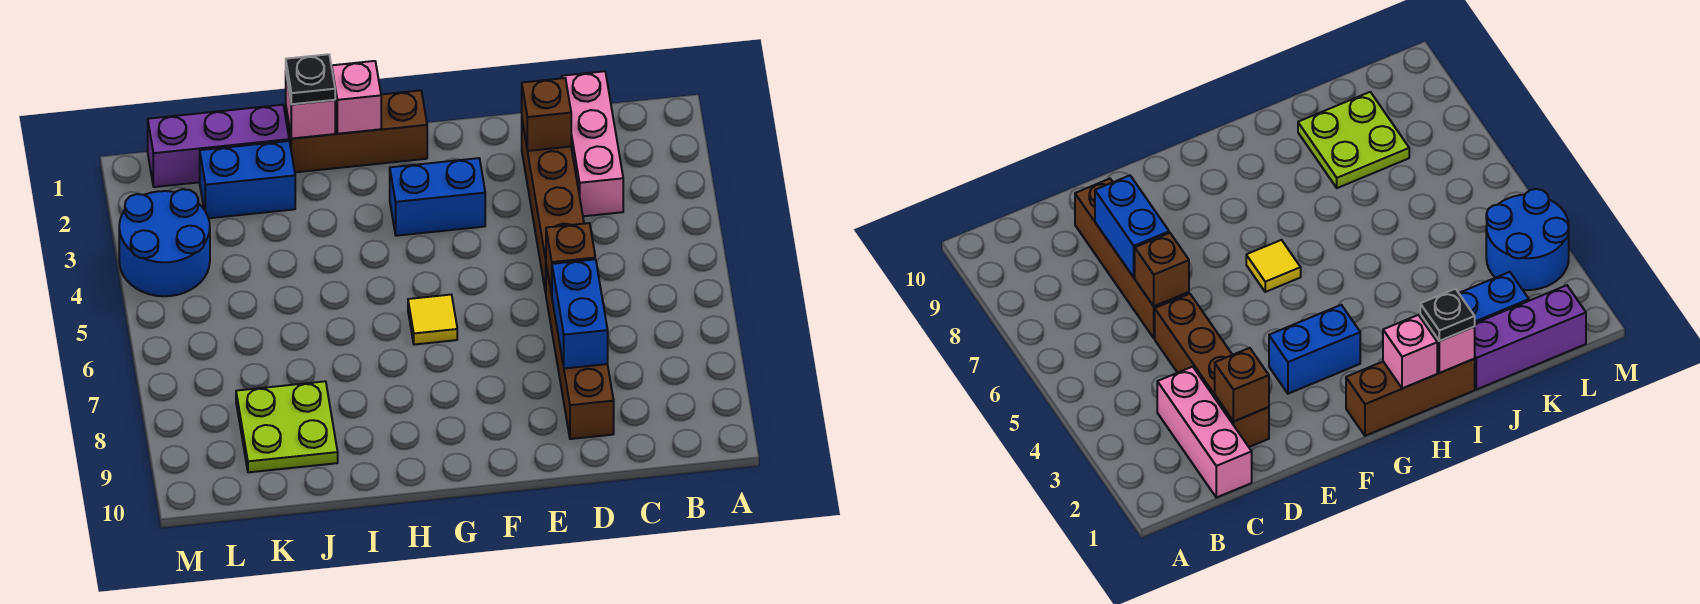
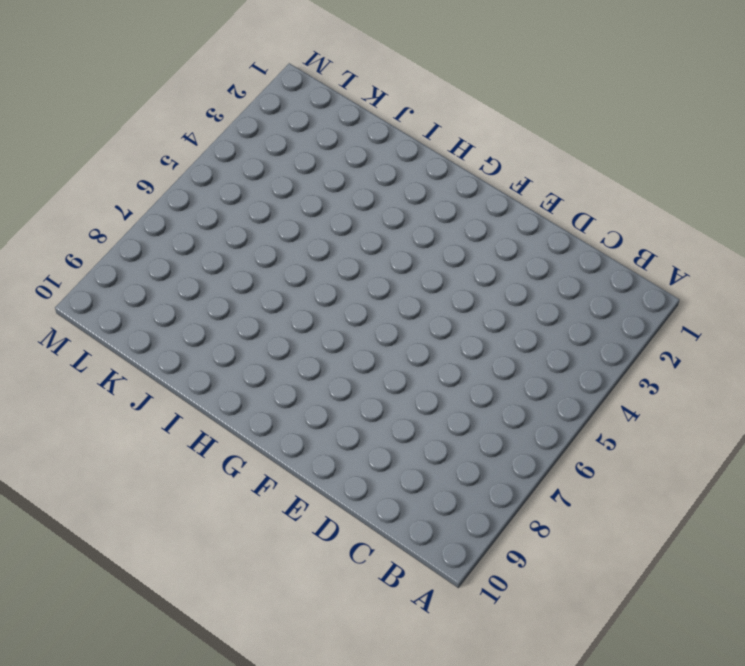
none -> pink brick C1:C3 level 1
none -> brown brick D2:D5 level 1
none -> brown brick D6:D9 level 1

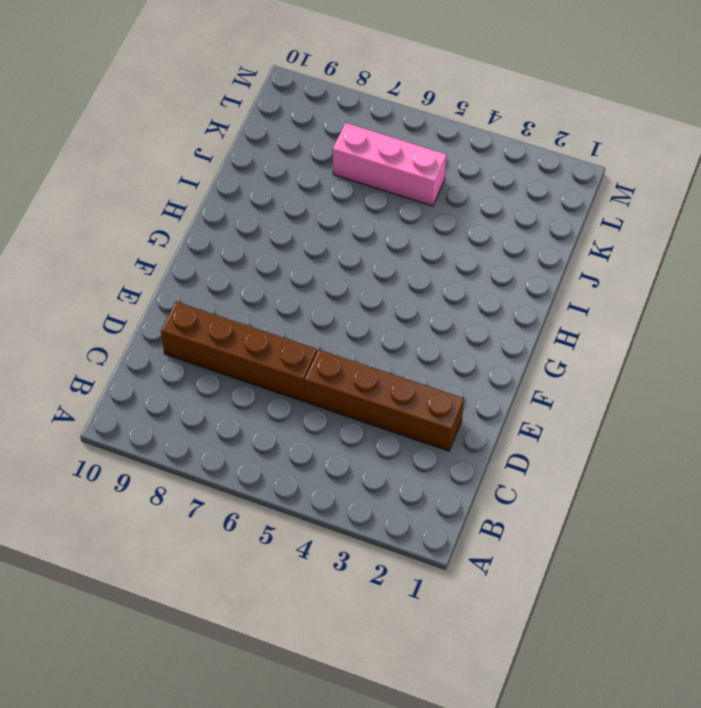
pink brick K5:K7 level 1 -> pink brick C1:C3 level 1
none -> blue brick F3:G3 level 1
none -> brown brick G1:I1 level 1
none -> yellow tile G6 level 1

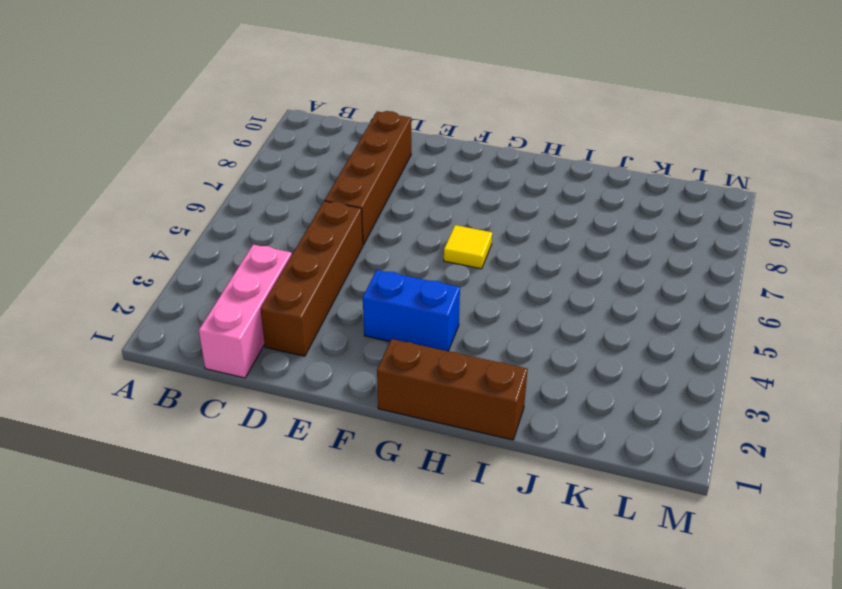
none -> purple brick J1:L1 level 1
none -> blue brick J2:K2 level 1
none -> lime plate J8:K9 level 1

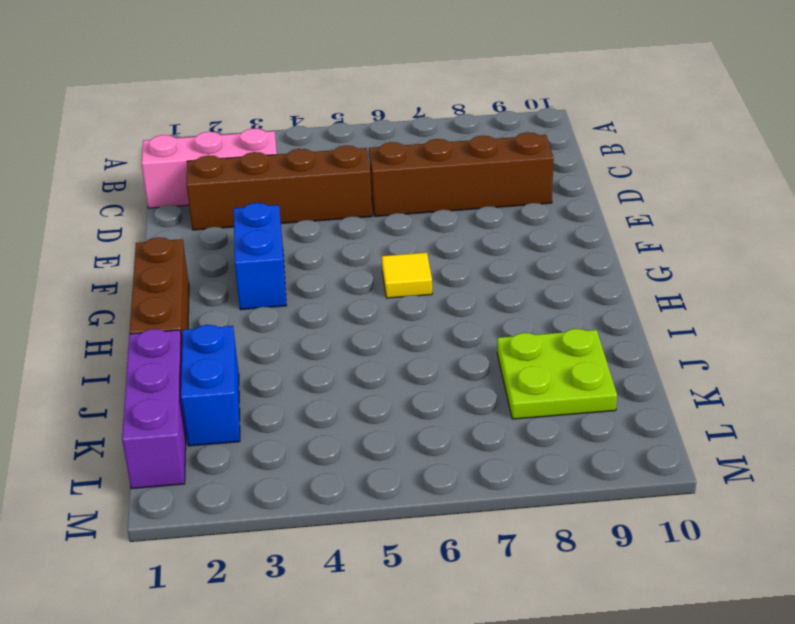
none -> blue round brick L3:M4 level 1
none -> brown brick D2 level 2
none -> brown brick D6 level 2

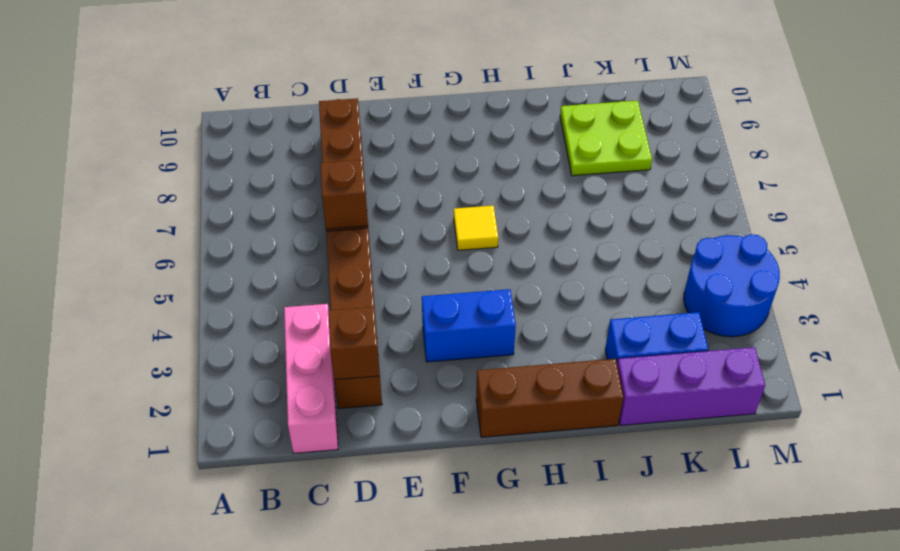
none -> blue brick D7:D8 level 2
none -> pink brick H1 level 2
none -> pink brick I1 level 2

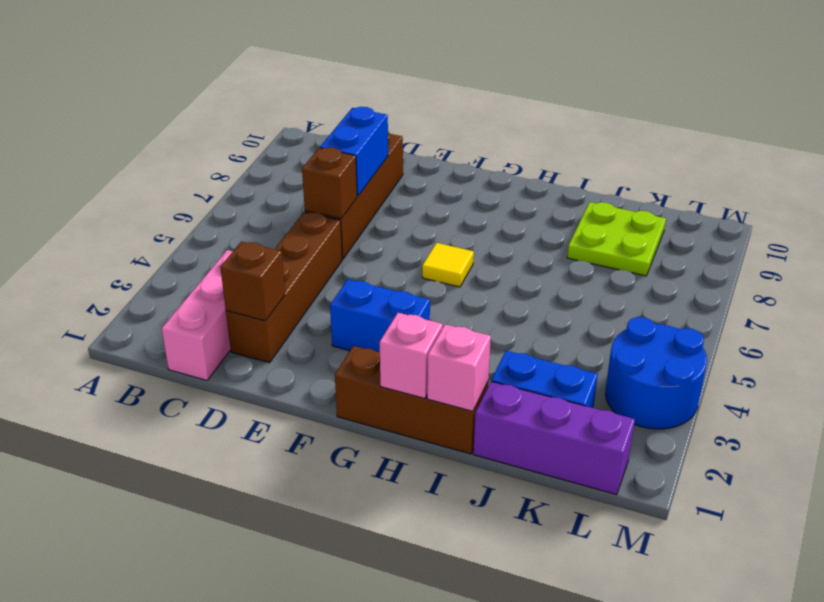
none -> black plate I1 level 3

